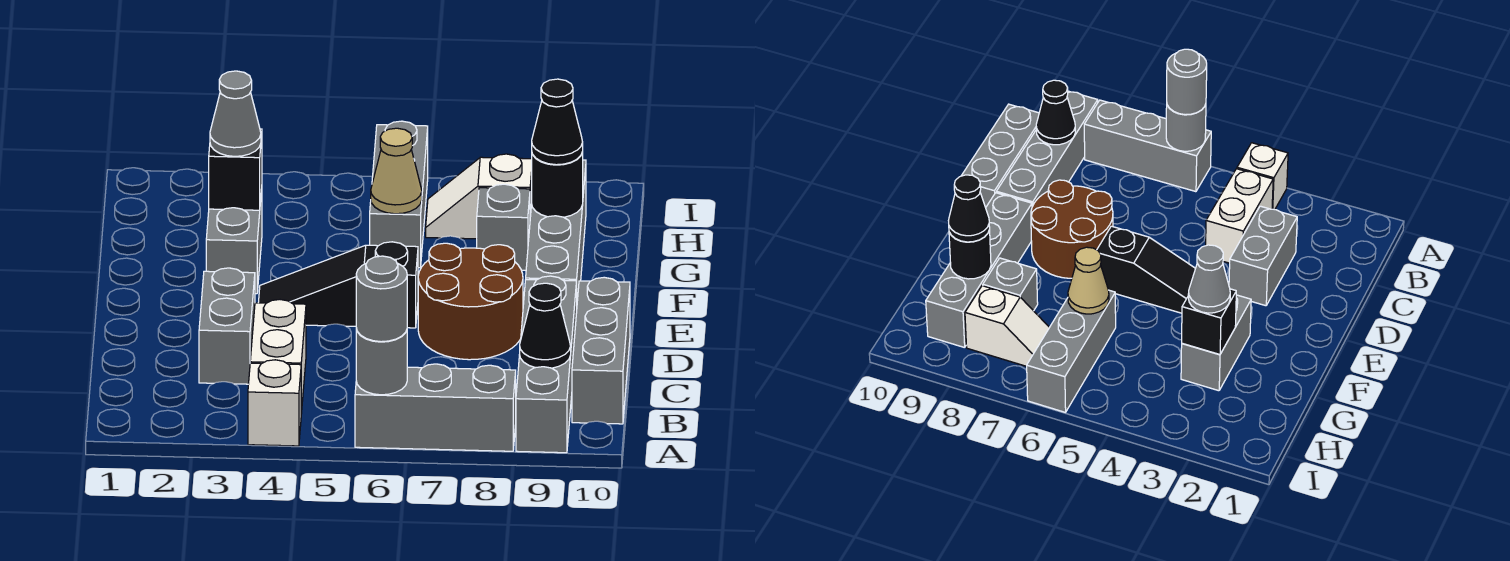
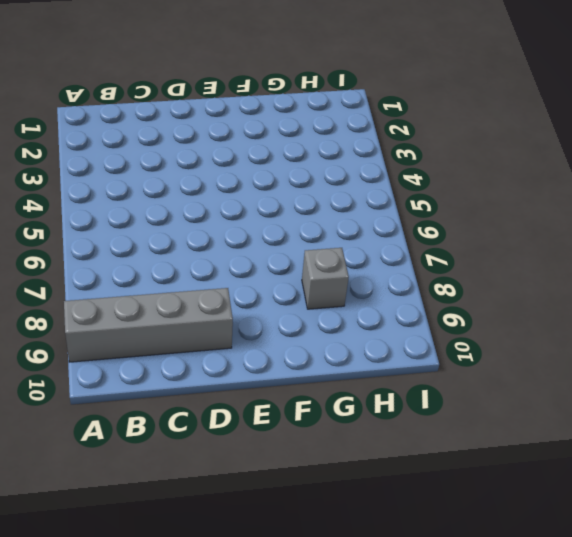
none -> white brick A4 level 1
none -> grey brick A6:A8 level 1
none -> white brick B4:C4 level 1

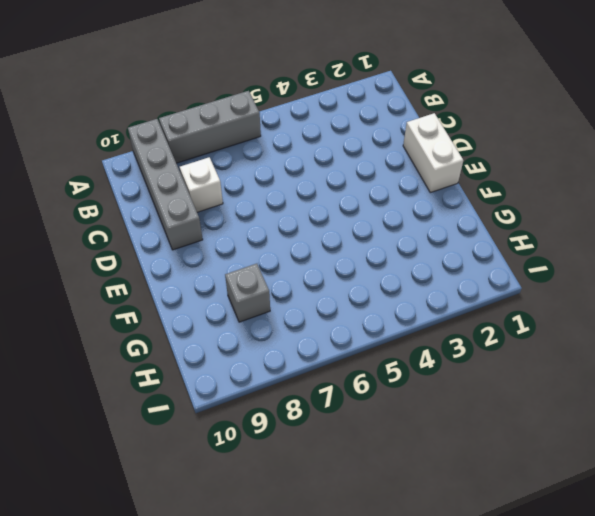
white brick C8 level 1 -> white brick A4 level 1
white brick D1:E1 level 1 -> white brick B4:C4 level 1
none -> grey brick B10:D10 level 1
none -> grey brick C3:D3 level 1
none -> brown round brick D7:E8 level 1

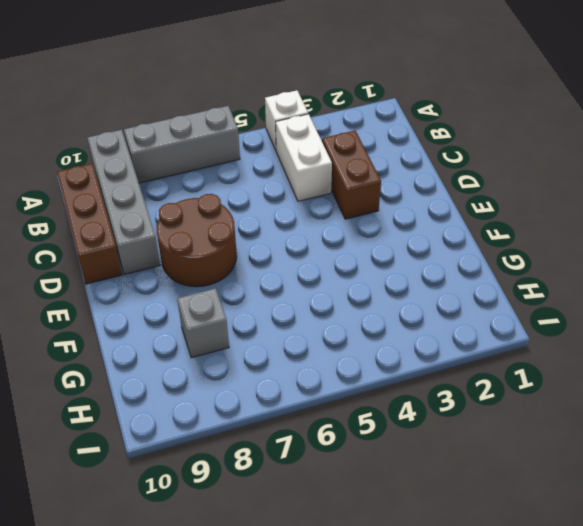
brown brick B10:D10 level 1 -> grey brick B10:D10 level 1
brown brick C3:D3 level 1 -> grey brick C3:D3 level 1
none -> black slope E4:E6 level 1 top 6
none -> grey brick E9:H9 level 1
none -> grey brick F3:G3 level 1

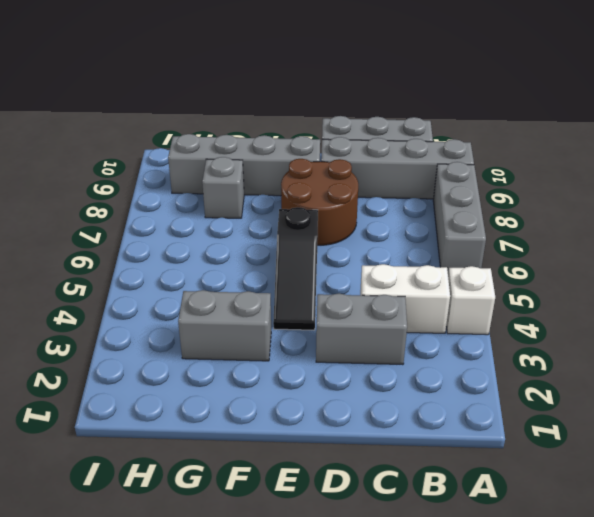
none -> grey brick G6:I6 level 1
none -> white slope H7:H8 level 1 top 8
none -> grey round brick A6 level 2

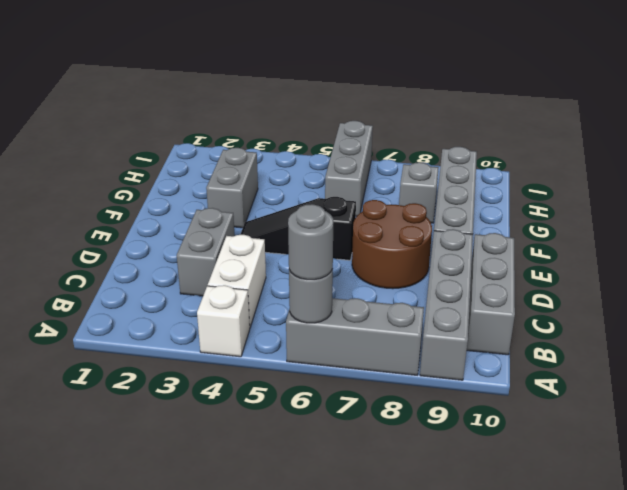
none -> white slope H7:H8 level 1 top 8
none -> black cone B9 level 2
none -> black brick G3 level 2

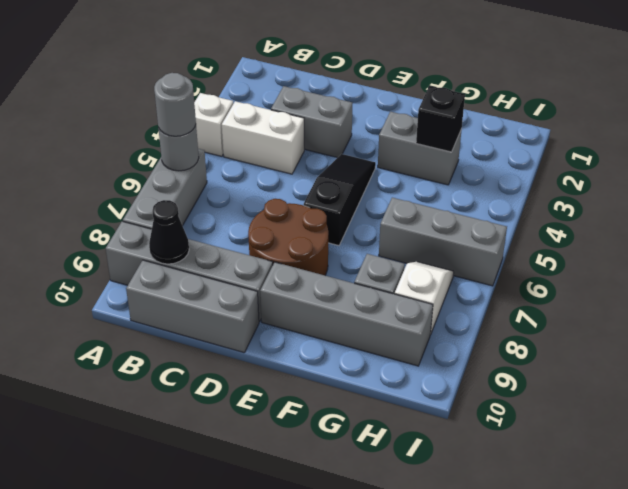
none -> tan cone G6 level 2
none -> black round brick G9 level 2
none -> grey cone G3 level 3

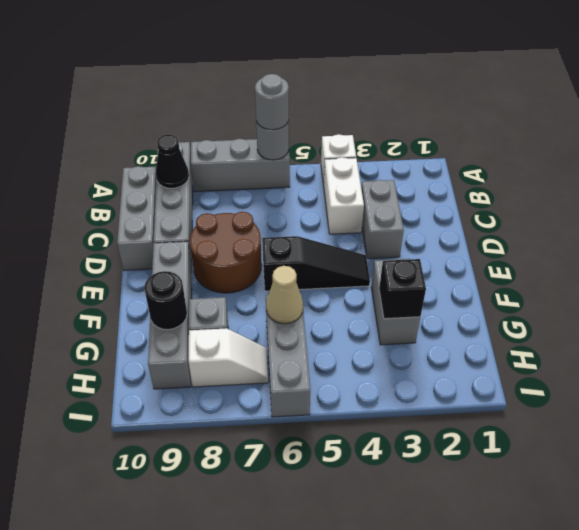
none -> grey cone G3 level 3
none -> black cone G9 level 3

